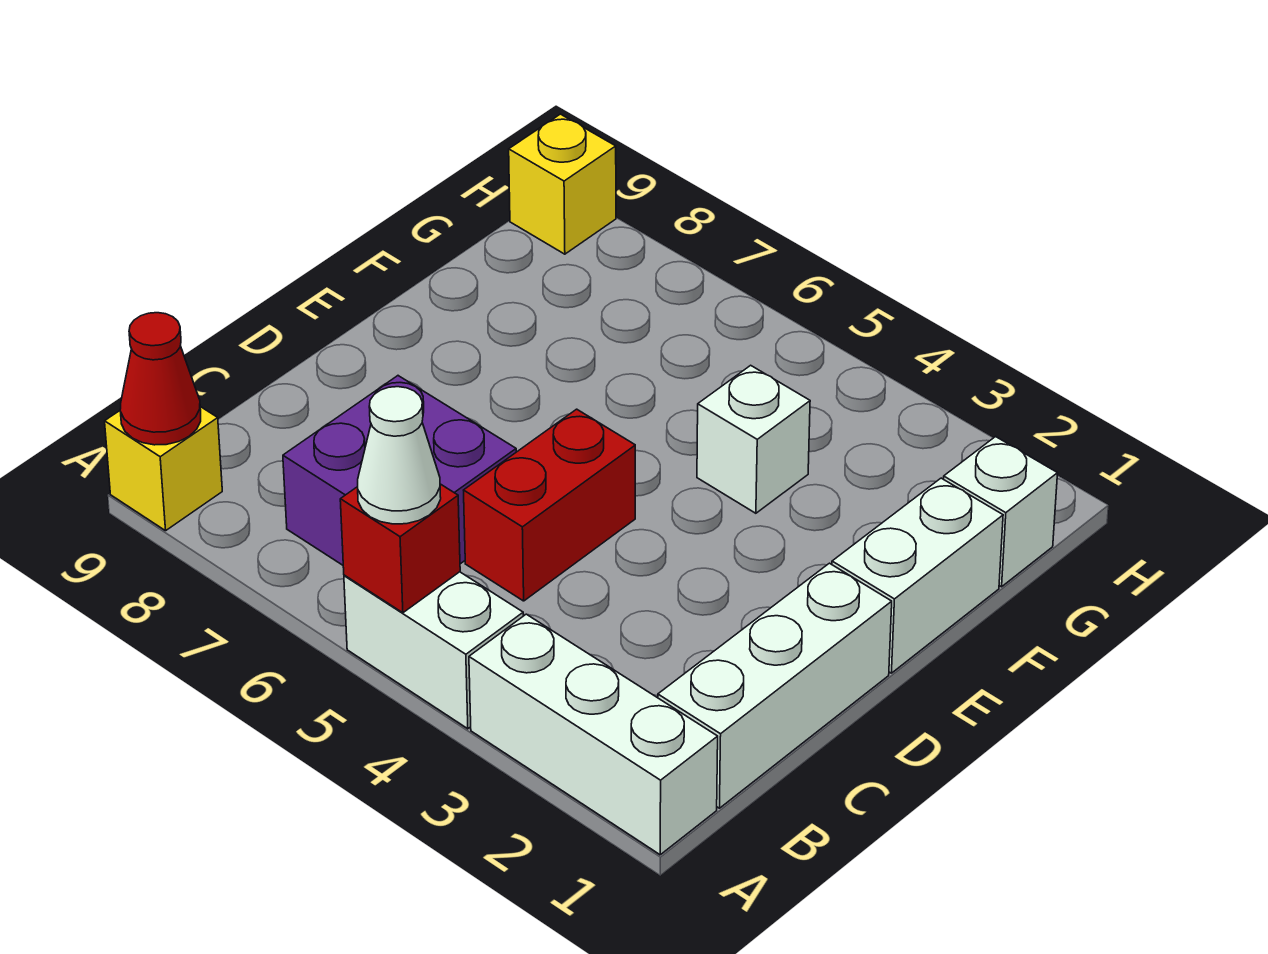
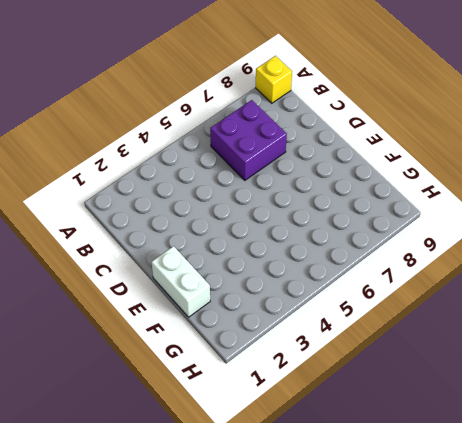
none -> white brick A1:A3 level 1
none -> white brick A4:A5 level 1
none -> white brick B1:D1 level 1

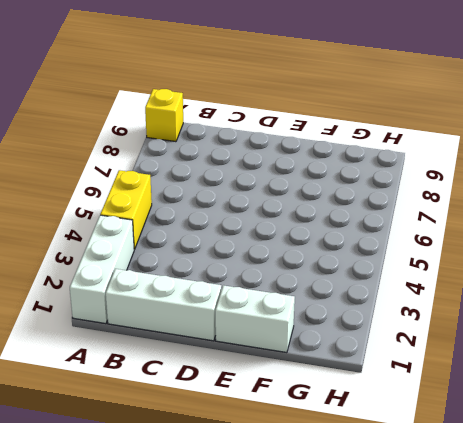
yellow brick A4:A5 level 1 -> white brick A4:A5 level 1
none -> purple brick B6:C7 level 1
none -> red brick C5:D5 level 1
none -> white brick F4 level 1

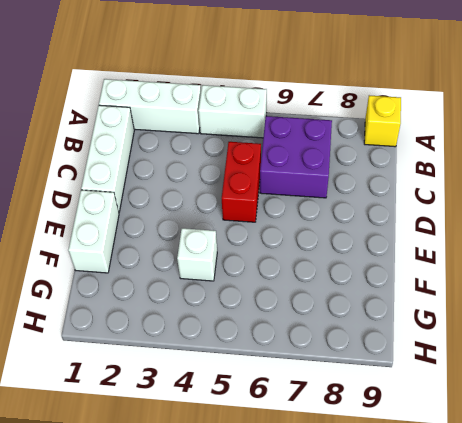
none -> white brick G1 level 1
none -> yellow brick H9 level 1
none -> red brick A5 level 2

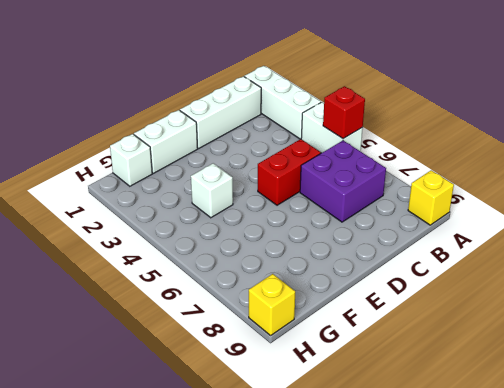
none -> red cone A9 level 2
none -> white cone A5 level 3

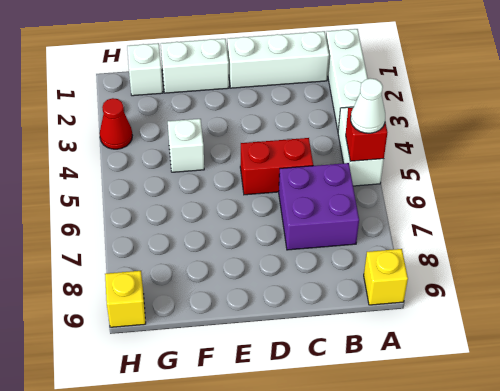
red cone H3 level 1 -> red cone A9 level 2

